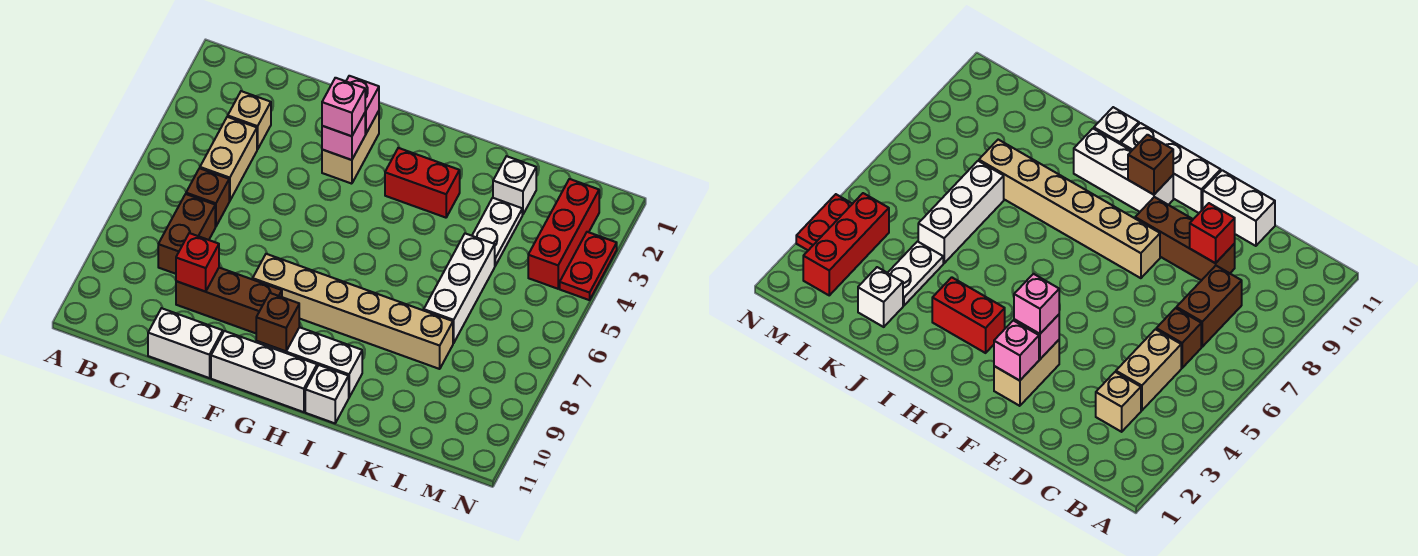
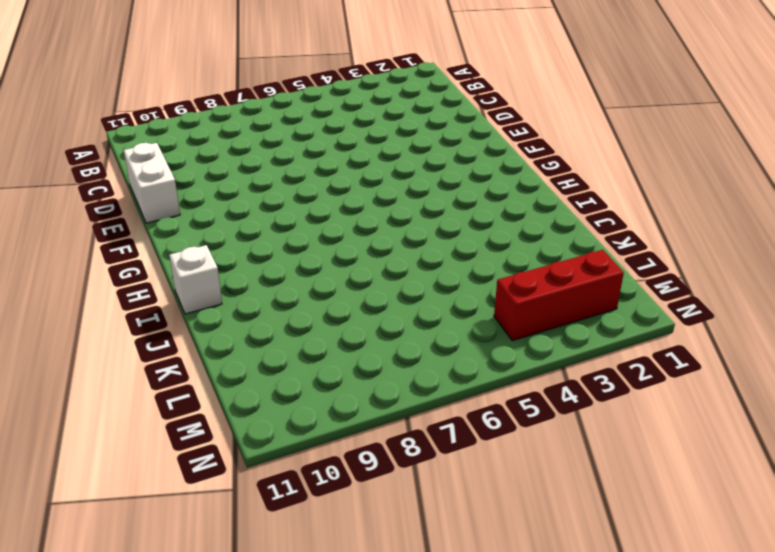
none -> tan brick C3 level 1
none -> tan brick C4:C5 level 1
none -> brown brick C6 level 1

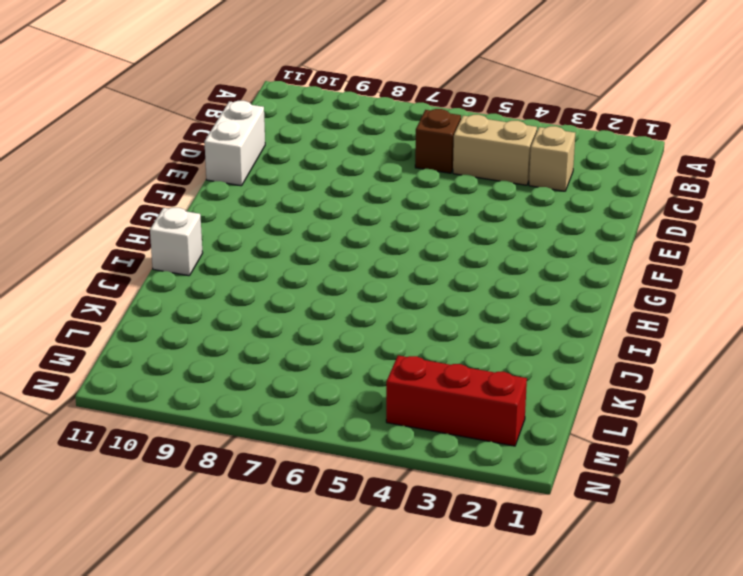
none -> brown brick C7:C8 level 1
none -> brown brick D9:F9 level 1
none -> tan brick F2:F3 level 1

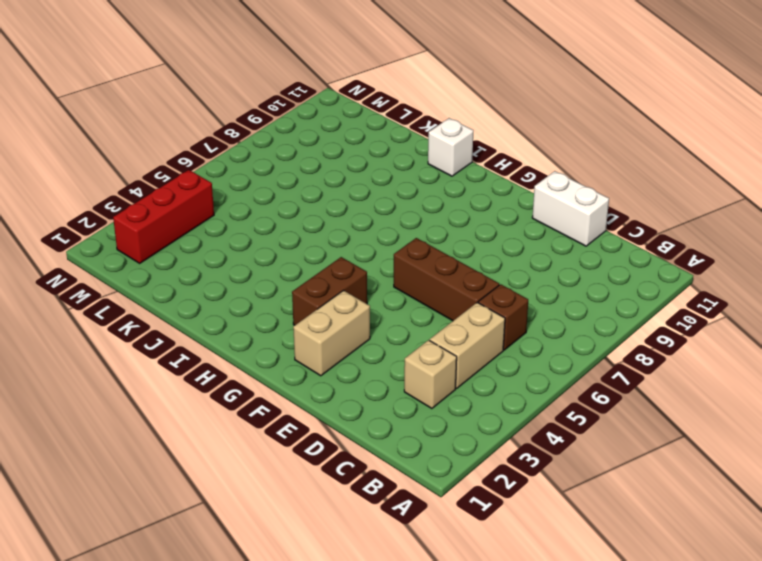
brown brick D6:F6 level 1 -> brown brick D9:F9 level 1
brown brick G3:G4 level 1 -> brown brick C7:C8 level 1
none -> tan brick F8:K8 level 1
none -> white brick F11:H11 level 1
none -> white brick G10:I10 level 1

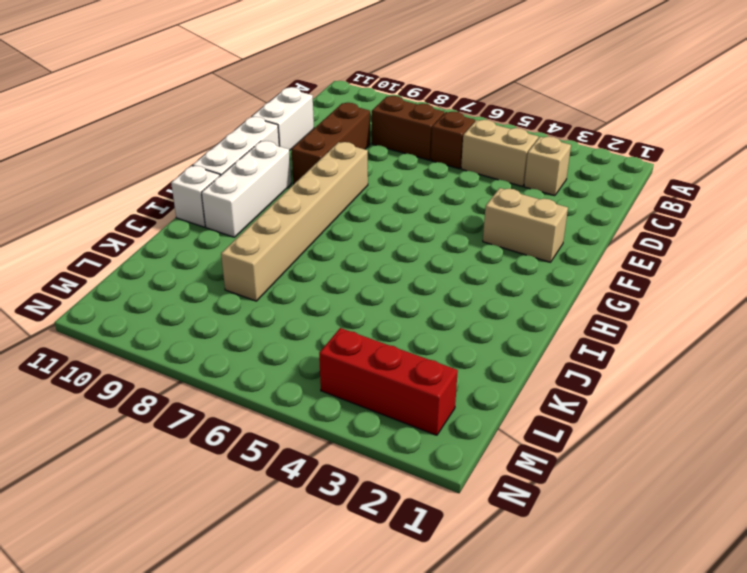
none -> red brick H3:I3 level 1
none -> white brick K2 level 1
none -> white plate K3:K4 level 1

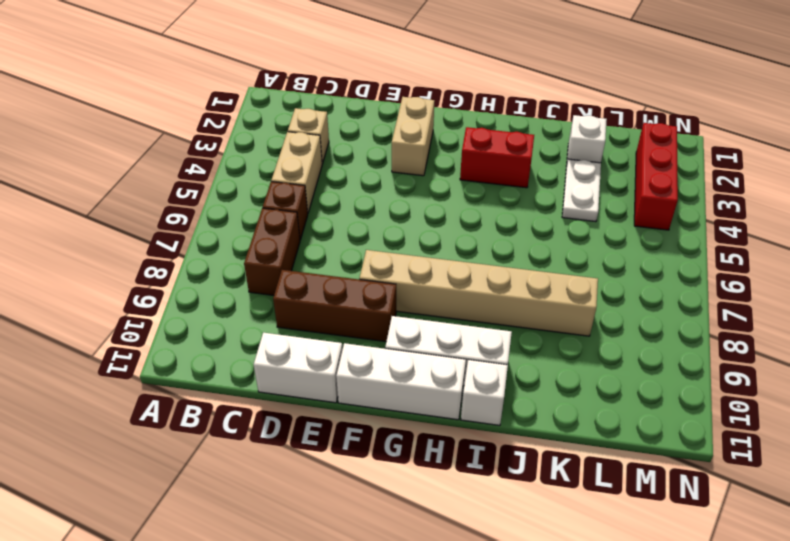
none -> white brick K5:K7 level 1
none -> red plate N3:N4 level 1
none -> red brick D9 level 2

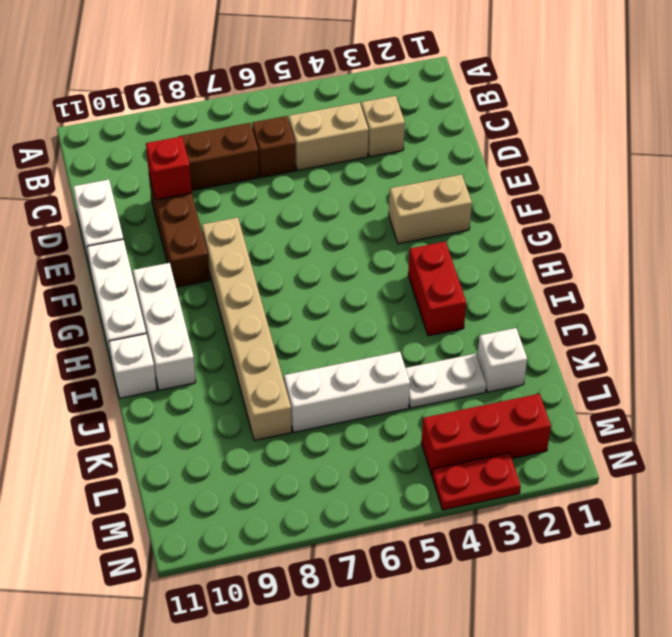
none -> pink brick F2 level 2
none -> pink brick F3 level 2
none -> brown brick G10 level 2

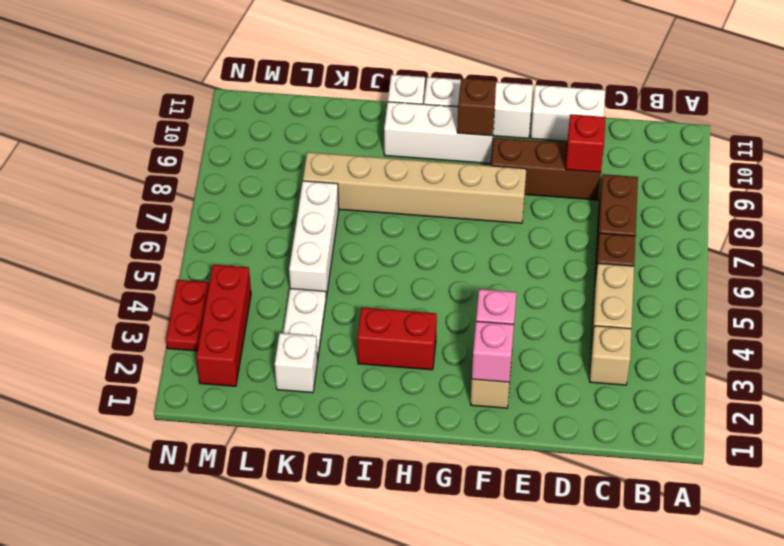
none -> pink brick F3 level 3

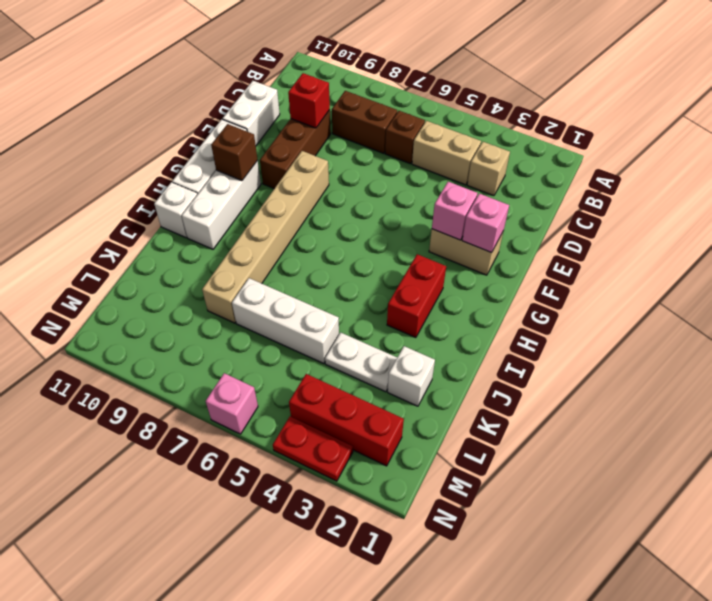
pink brick N6 level 1 -> pink brick F3 level 3

